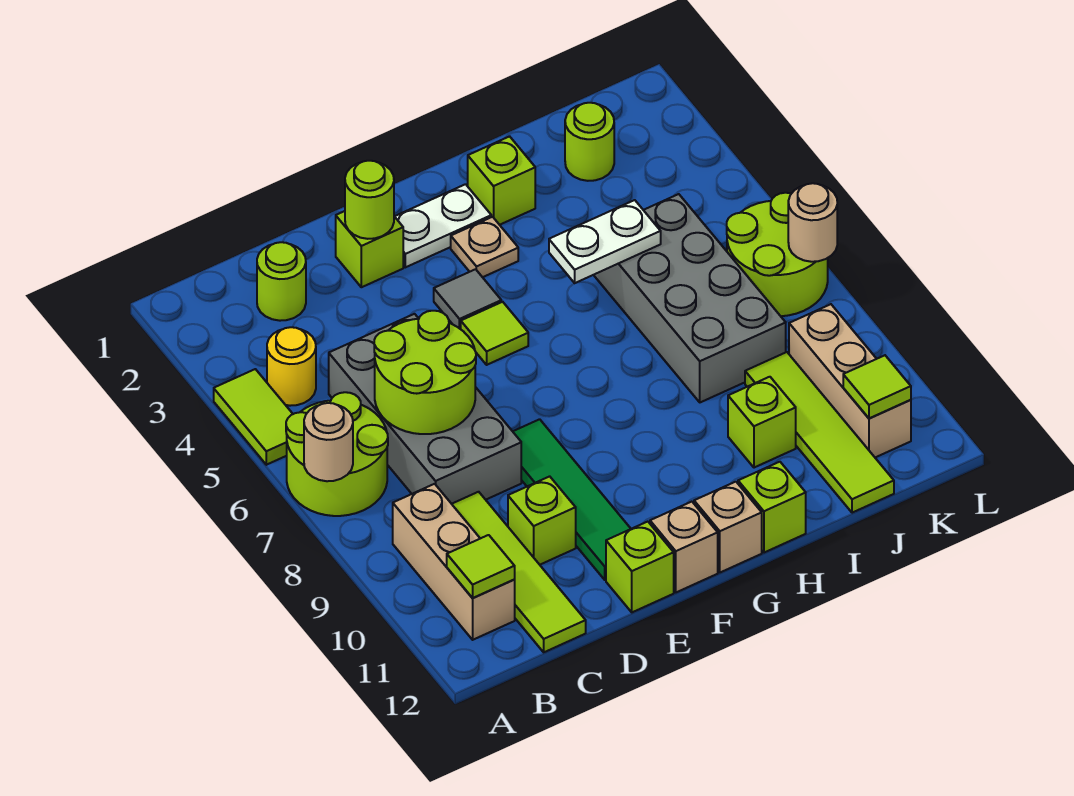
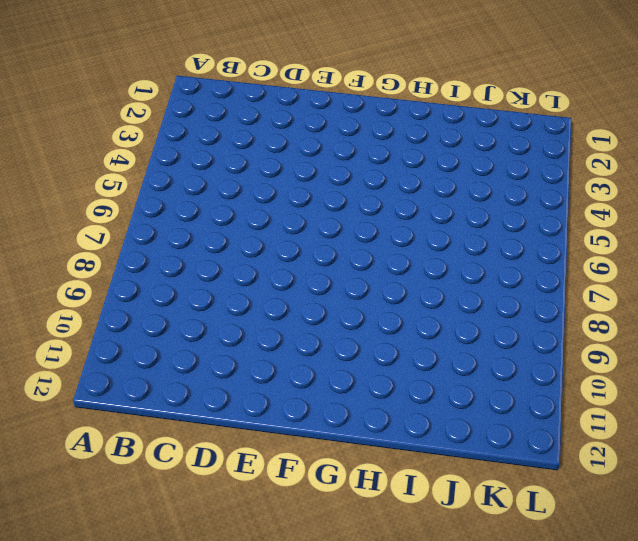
none -> lime tile A4:A5 level 1
none -> lime round brick A6:B7 level 1
none -> yellow round brick B4 level 1
none -> tan brick B9:B11 level 1

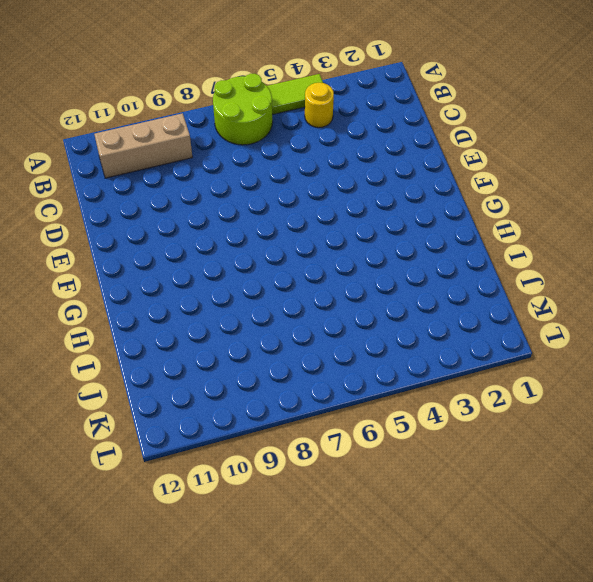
none -> lime round brick C2 level 1
none -> grey brick C5:D8 level 1
none -> lime tile C9:C12 level 1
none -> lime brick D10 level 1

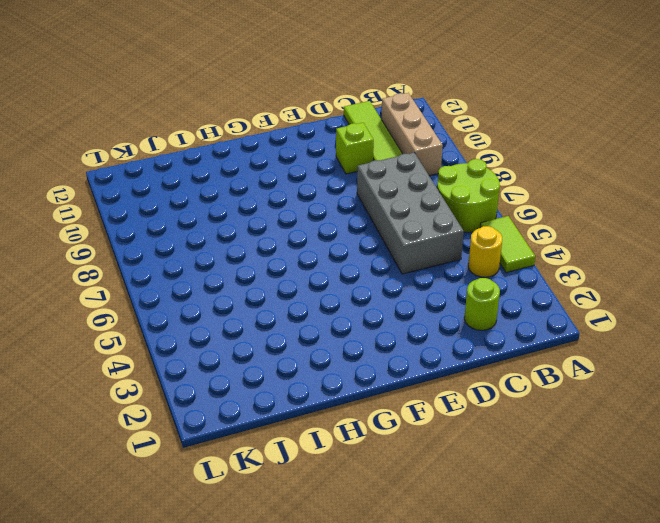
none -> lime brick E2 level 1
none -> green tile E8:E11 level 1
none -> lime brick E12 level 1
none -> white plate F2:G2 level 1

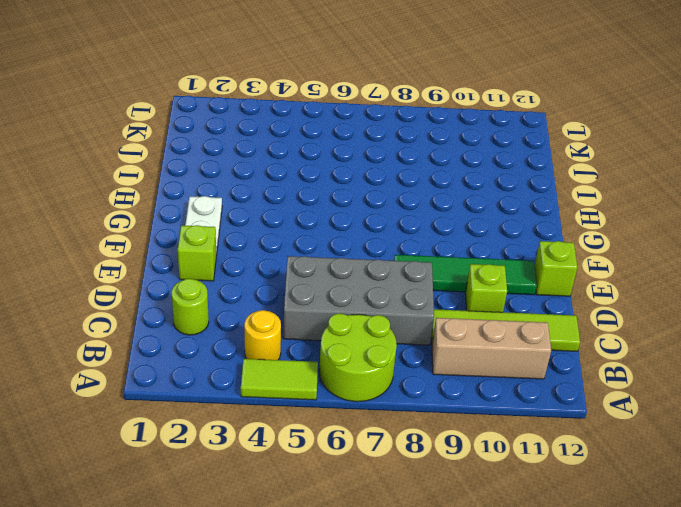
none -> grey tile F4 level 1
none -> lime tile F5 level 1
none -> tan brick F12 level 1
none -> tan plate G3 level 1

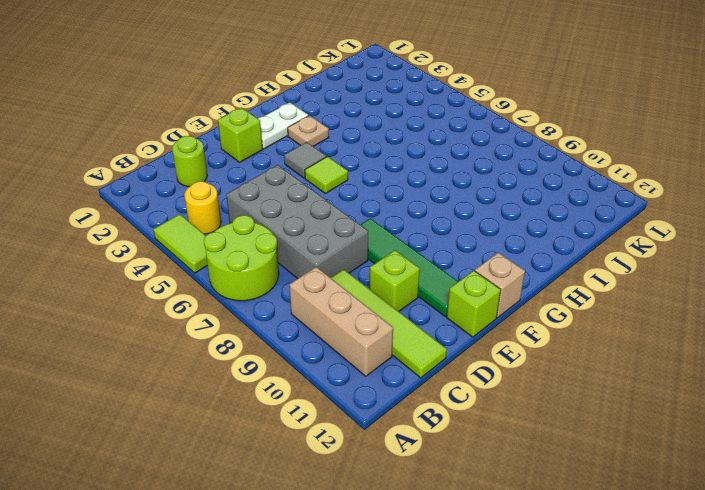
none -> tan brick G12 level 1
none -> lime brick H2 level 1
none -> lime brick H12 level 1
none -> grey brick I5:J8 level 1

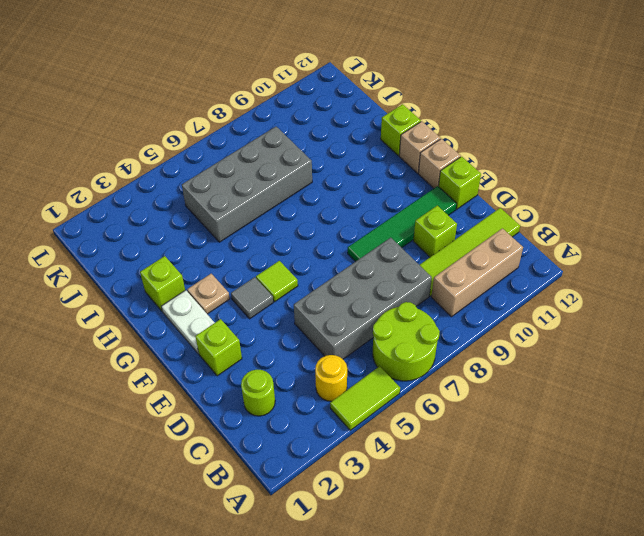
none -> lime brick I10 level 1
none -> lime round brick J2 level 1
none -> lime tile J9:J12 level 1
none -> lime round brick K6:L7 level 1

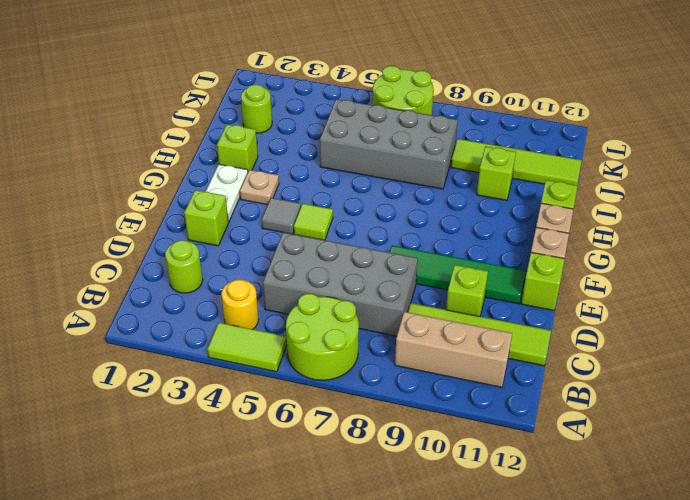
none -> tan brick K9:K11 level 1
none -> tan round brick A7 level 2
none -> lime tile B11 level 2
none -> lime round brick C6:D7 level 2

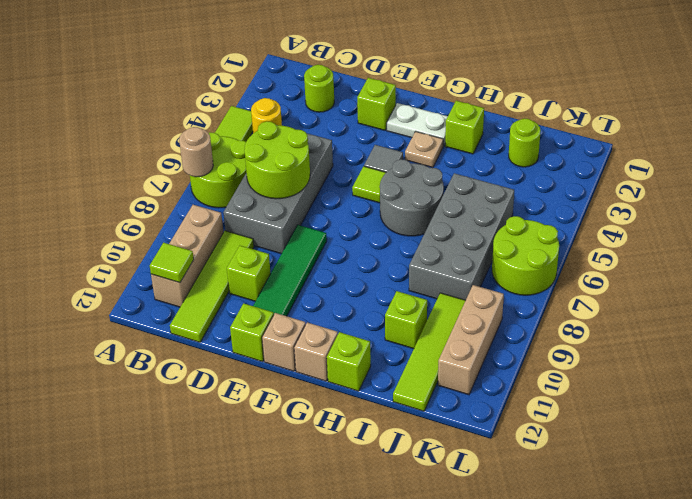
grey round brick G5:H6 level 1 -> none
none -> lime round brick E2 level 2
none -> white plate H5:I5 level 2
none -> lime tile K11 level 2
none -> tan round brick L7 level 2

